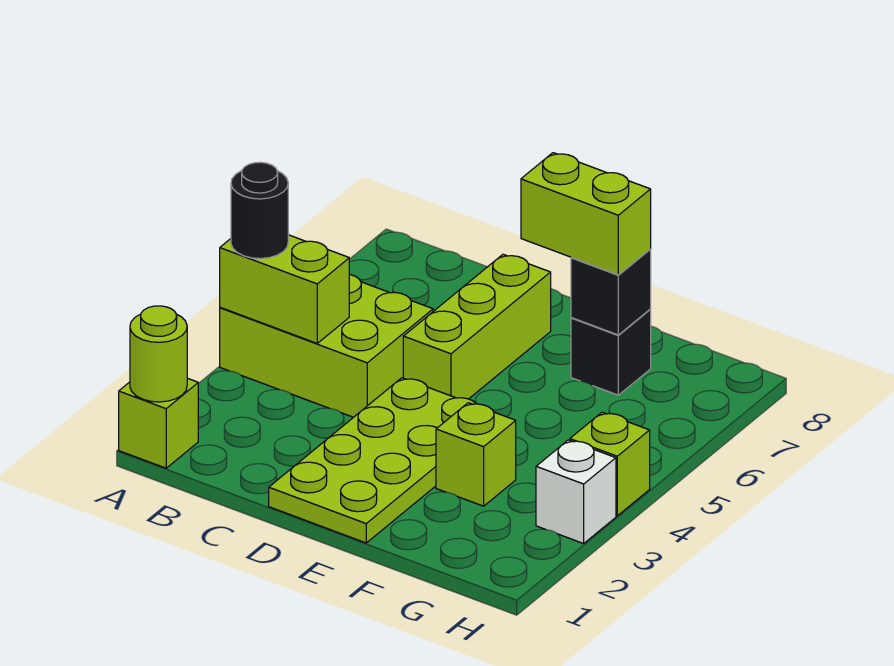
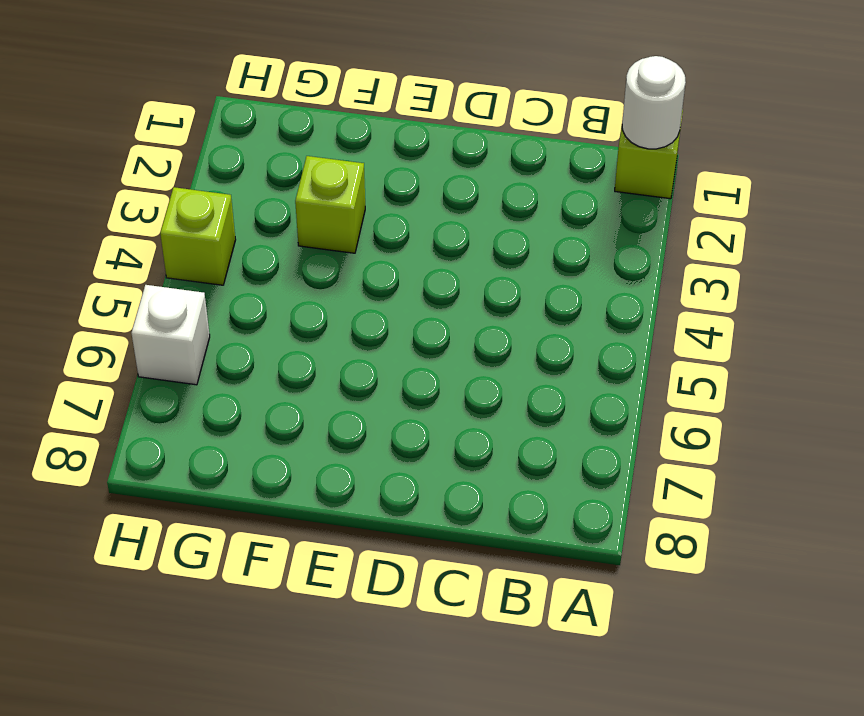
white round brick A1 level 2 -> lime round brick A1 level 2
white brick H6 level 1 -> white brick H3 level 1
none -> lime brick A4:C5 level 1
none -> lime plate D1:E4 level 1
none -> lime brick D5:D7 level 1

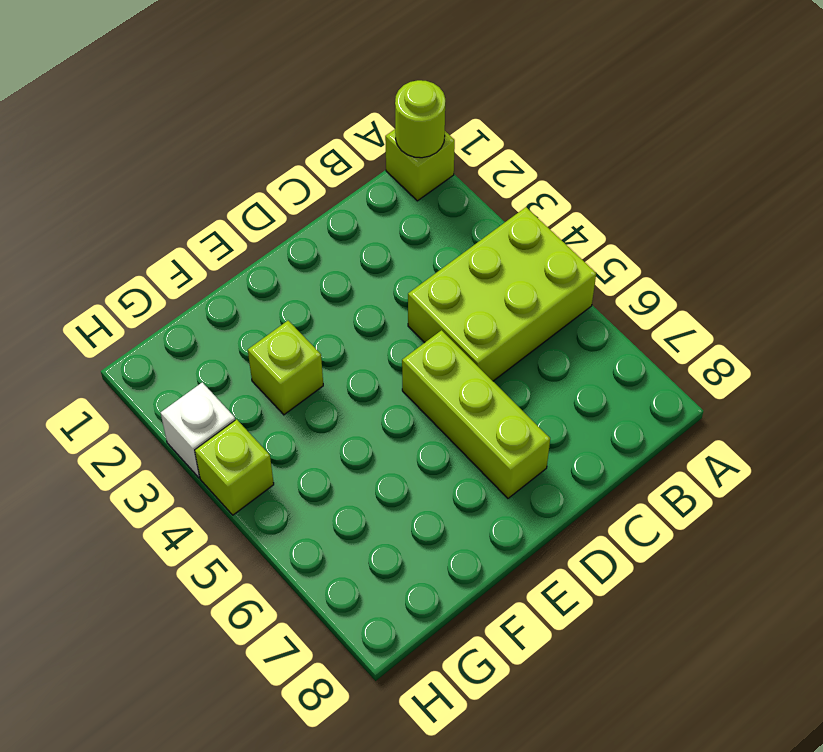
none -> lime plate D1:E4 level 1
none -> black brick F7 level 1
none -> lime brick A4:B4 level 2

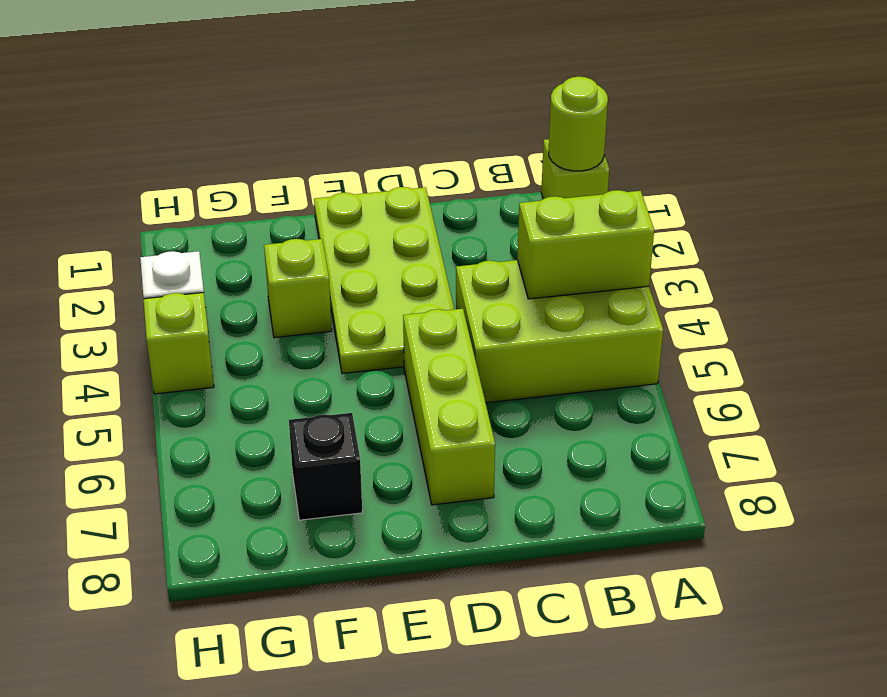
none -> black brick F7 level 2
none -> black round brick A4 level 3
none -> lime brick E7:F7 level 3

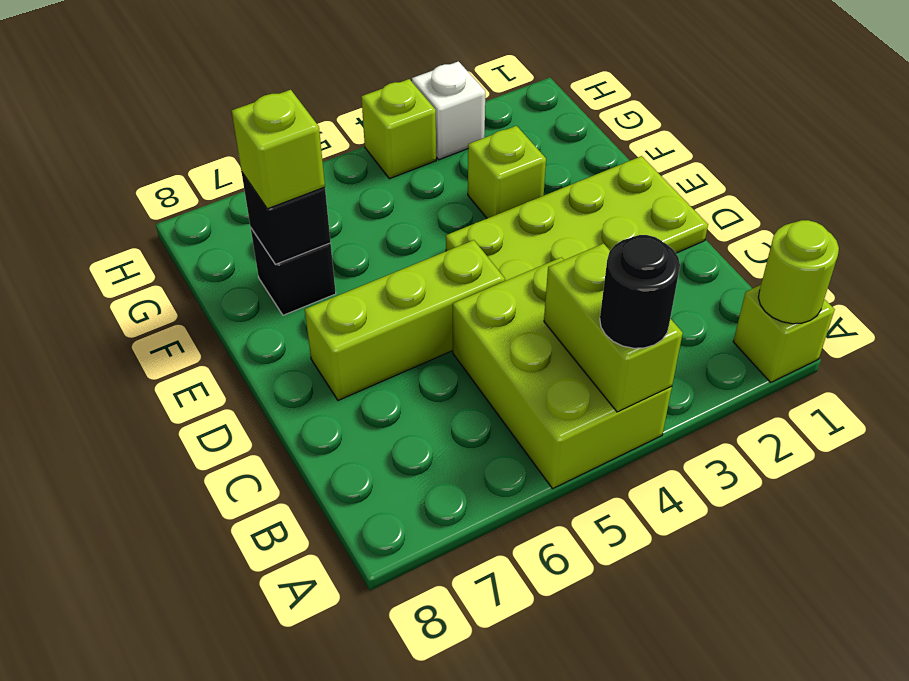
lime brick F7 level 3 -> lime brick E7:F7 level 3

